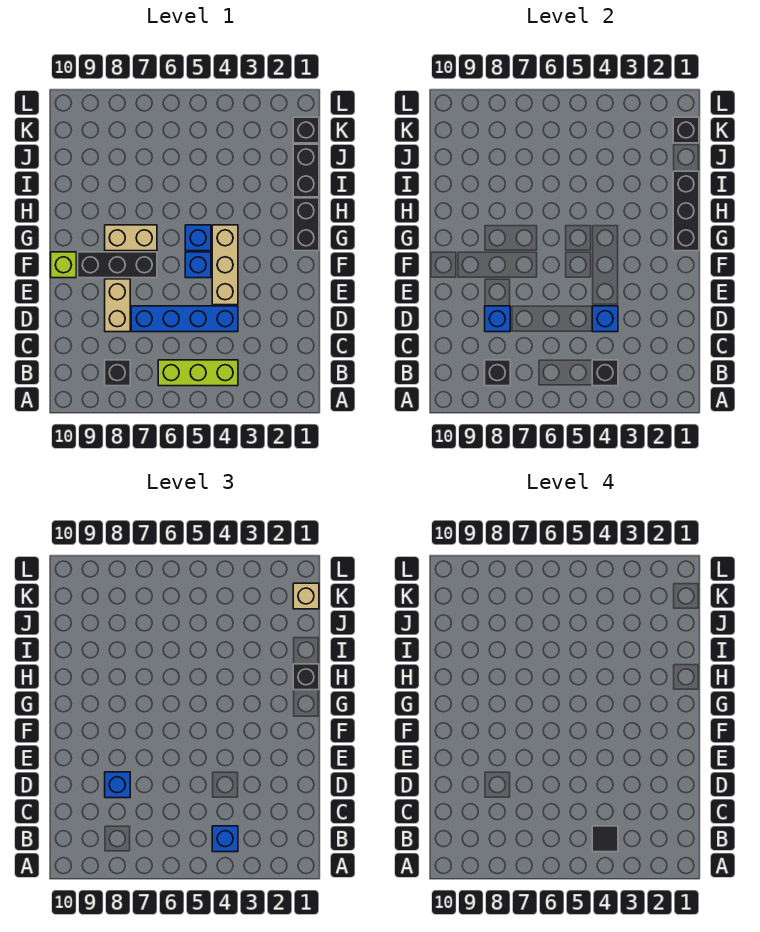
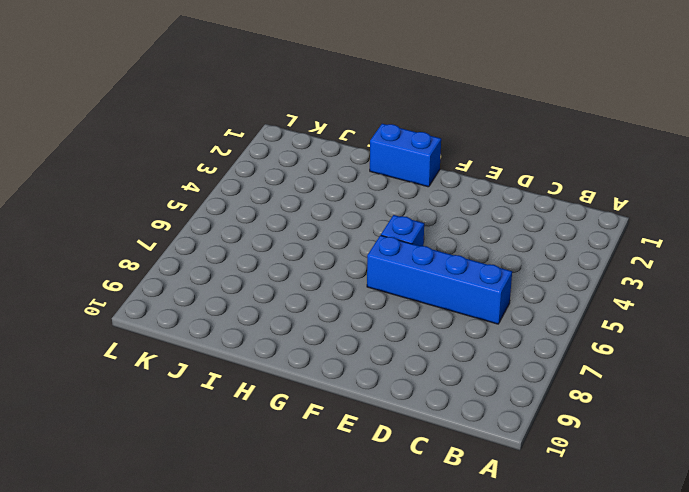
blue brick C6:F6 level 1 -> blue brick D4:D7 level 1
blue brick G1:H1 level 1 -> black brick G1:H1 level 1
none -> lime brick B4:B6 level 1
none -> black brick B8 level 1
none -> tan brick D8:E8 level 1

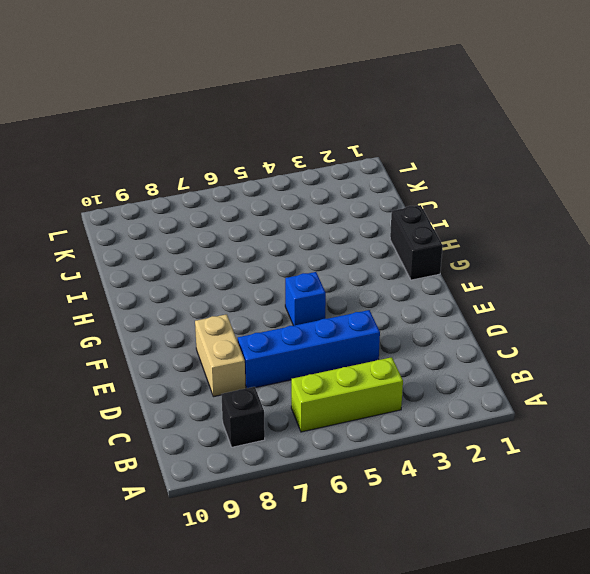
none -> tan brick E4:G4 level 1
none -> black brick F7:F9 level 1
none -> lime brick F10 level 1

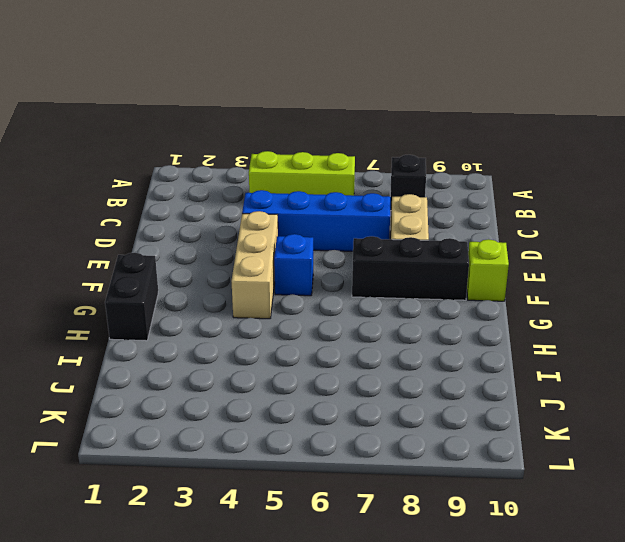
none -> blue brick G5 level 1
none -> tan brick G7:G8 level 1
none -> black brick I1:J1 level 1

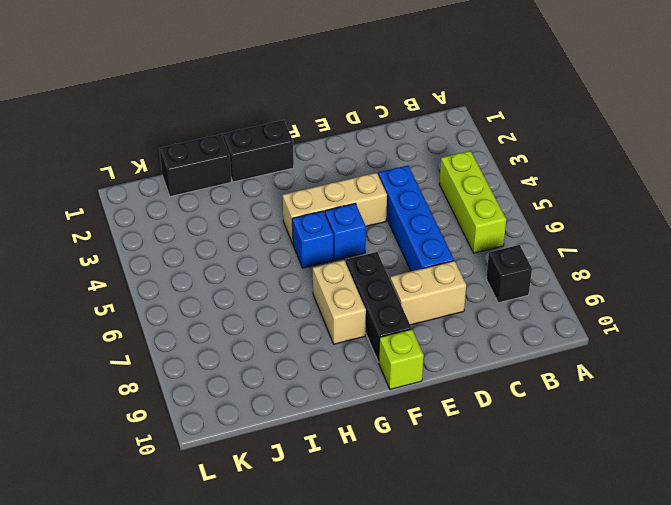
none -> black brick K1 level 1
none -> black brick B4 level 2
none -> black brick B8 level 2

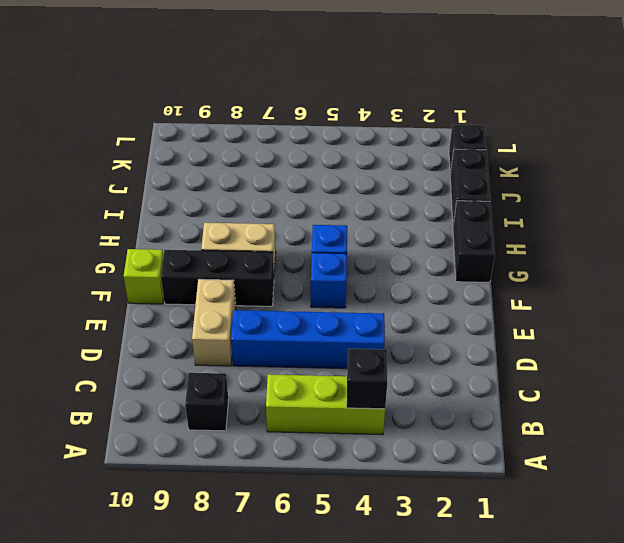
none -> tan brick E4:G4 level 1
none -> black brick B8 level 2
none -> blue brick D4 level 2

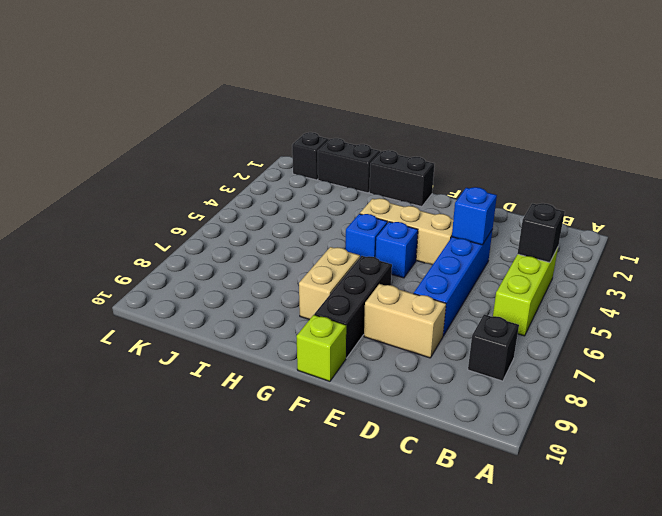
none -> black brick B8 level 2
none -> blue brick D8 level 2
none -> black brick G1:I1 level 2

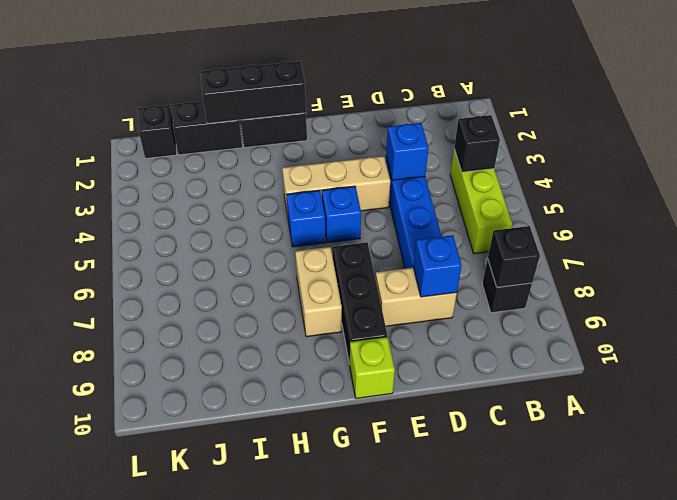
none -> black brick K1 level 2
none -> blue brick B4 level 3
none -> blue brick D8 level 3

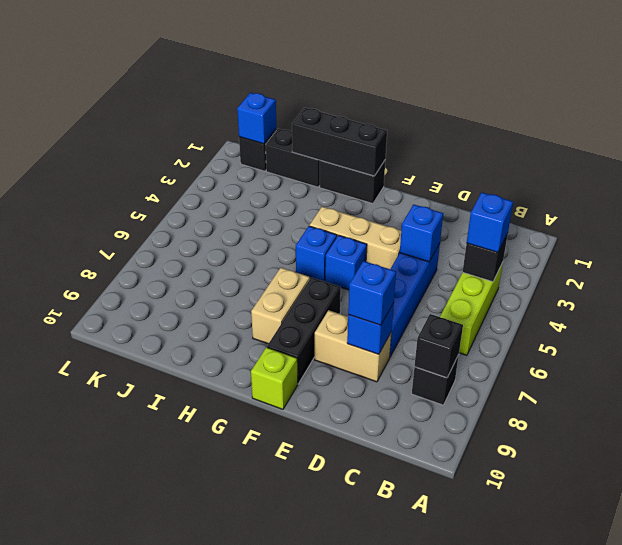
blue brick K1 level 2 -> black brick K1 level 2
none -> black brick H1 level 3
none -> tan brick K1 level 3
none -> black tile B4 level 4

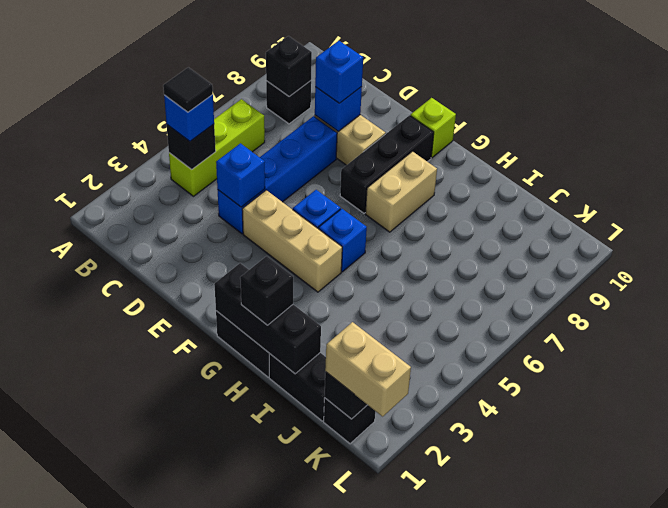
tan brick K1:L1 level 3 -> tan brick K1 level 3

